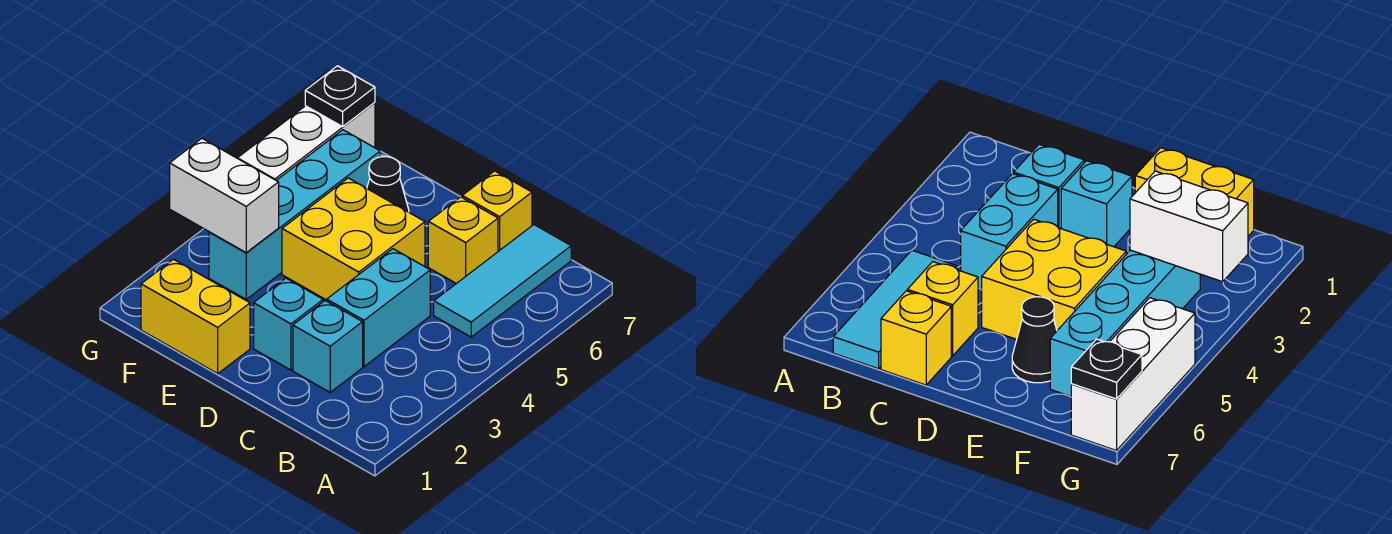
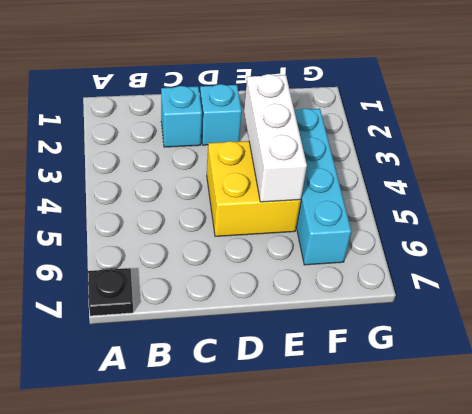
black plate A7 level 1 -> black plate G7 level 2
white brick E3:E5 level 2 -> white brick G5:G7 level 1
none -> cyan tile B5:B7 level 1
none -> cyan brick C3:C4 level 1
none -> yellow brick C6 level 1

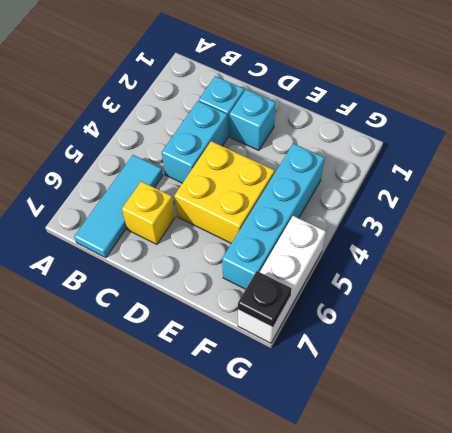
none -> yellow brick C7 level 1
none -> yellow brick E1:F1 level 1
none -> black cone E6 level 1

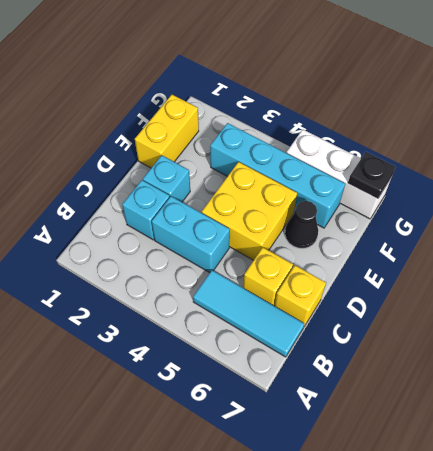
none -> white brick F3:G3 level 2

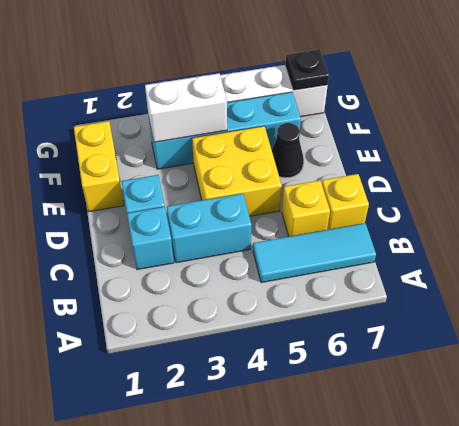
white brick F3:F4 level 2 -> white brick F3:G3 level 2

